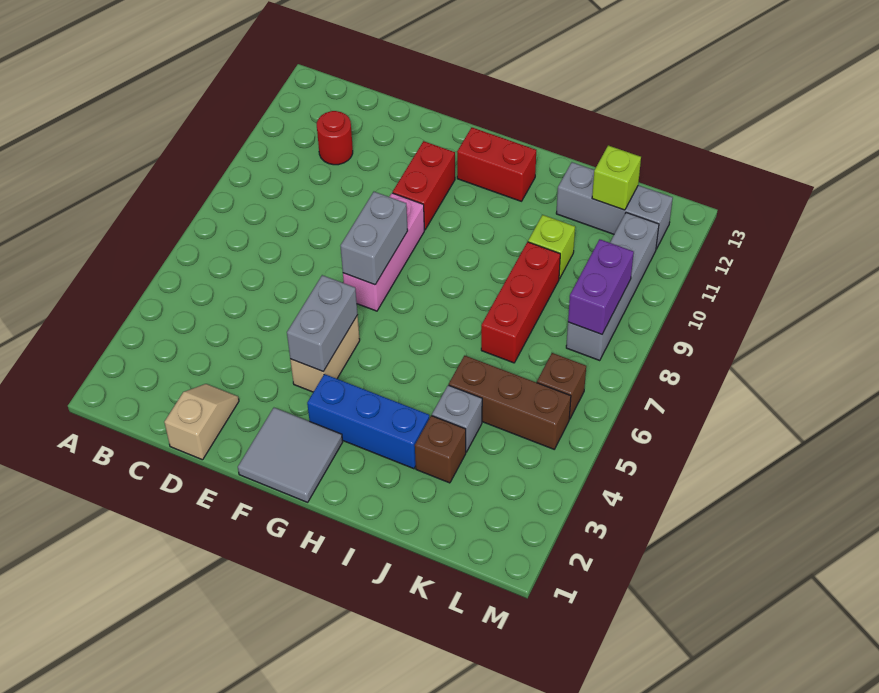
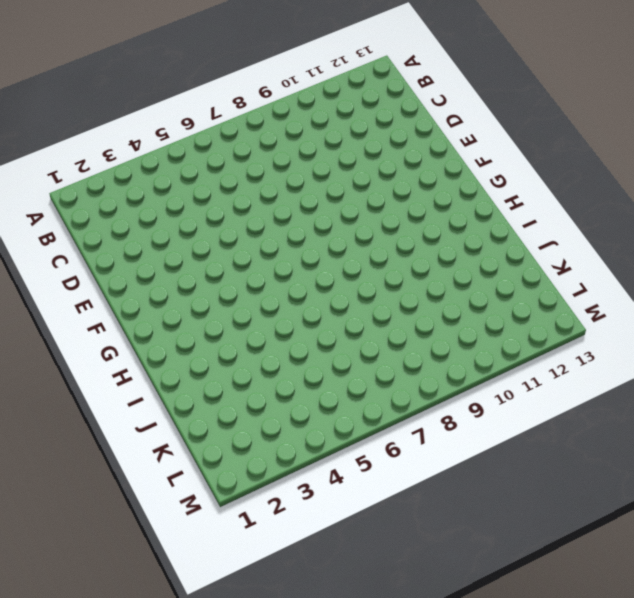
none -> red round brick C11 level 1
none -> tan slope D1:D2 level 1 top 1
none -> grey tile F1:G2 level 1

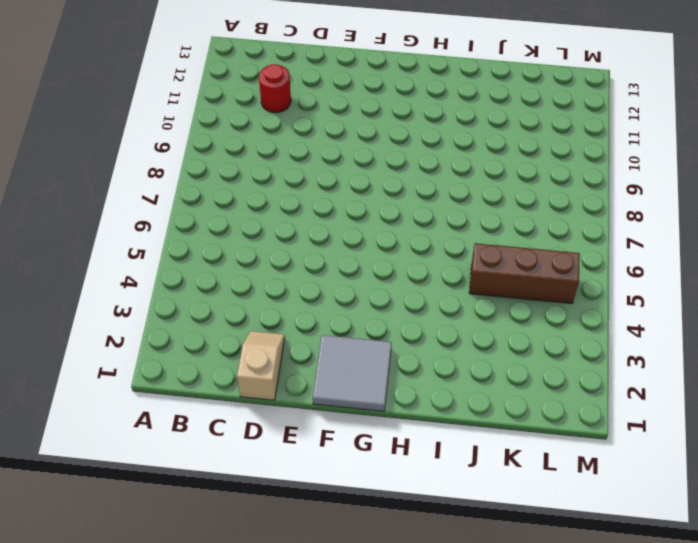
none -> tan brick F4:F5 level 1
none -> pink brick F7:F9 level 1
none -> red brick F10:F11 level 1

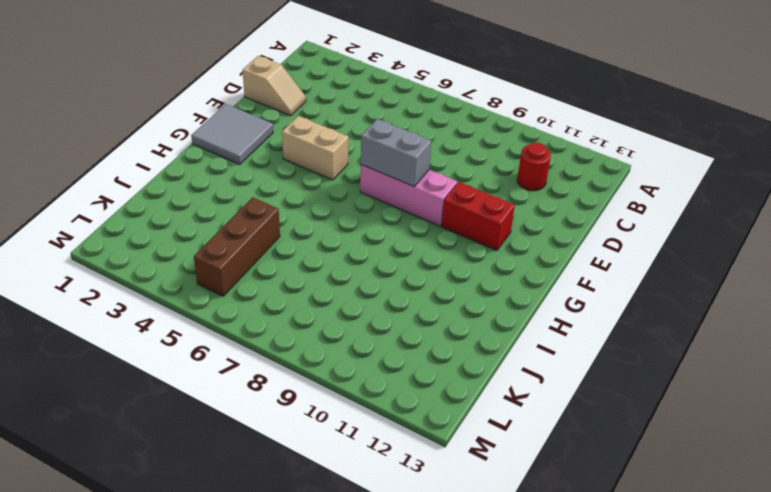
none -> blue brick G3:I3 level 1
none -> red brick G12:H12 level 1
none -> brown brick J3 level 1

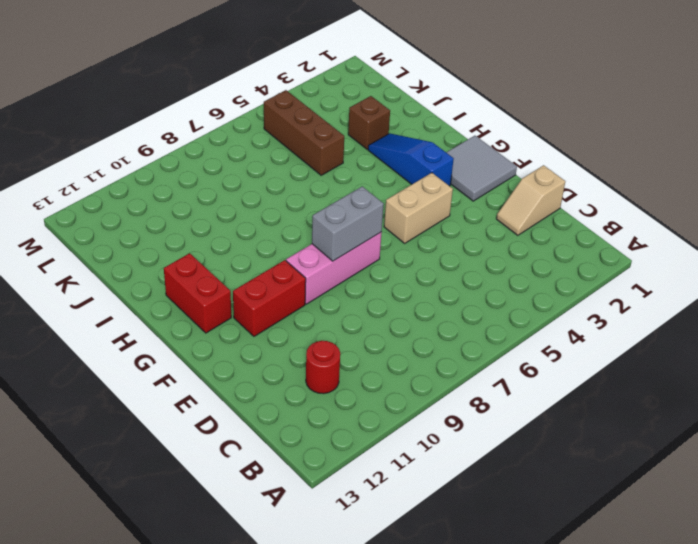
blue slope G3:I3 level 1 top G -> blue brick G3:I3 level 1
none -> grey brick J4 level 1
none -> red brick J7:J9 level 1
none -> lime brick J10 level 1

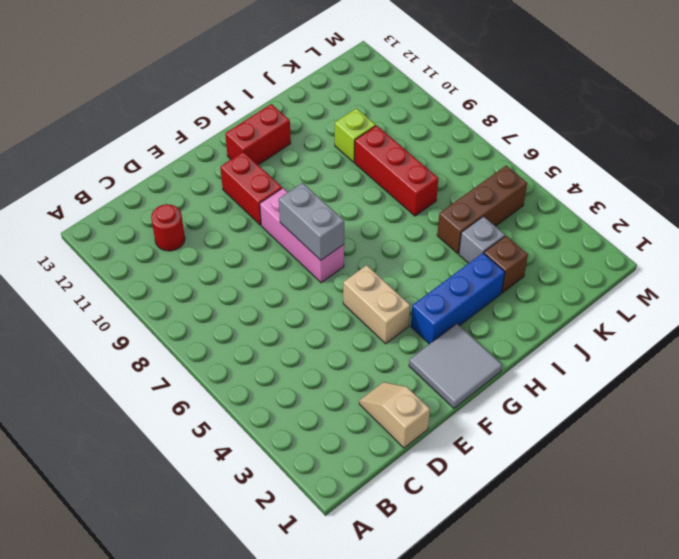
none -> grey brick J12:L12 level 1
none -> brown brick L6 level 1
none -> grey brick L8:L11 level 1

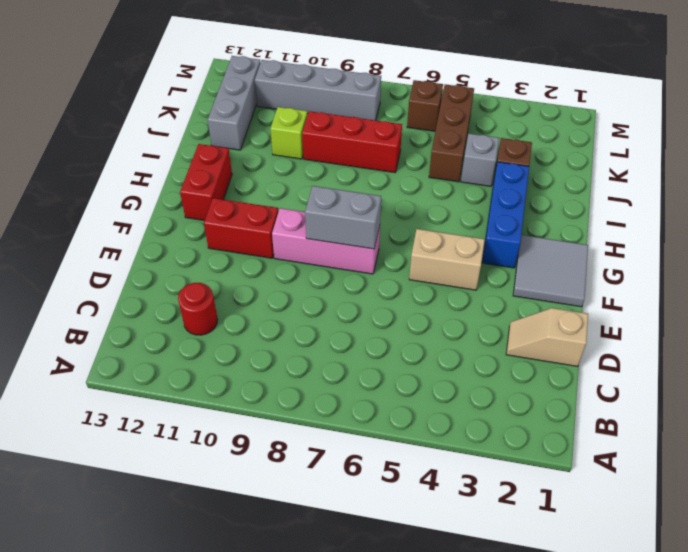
none -> grey brick F4:F5 level 2
none -> lime brick K12 level 2
none -> purple brick L8:L9 level 2

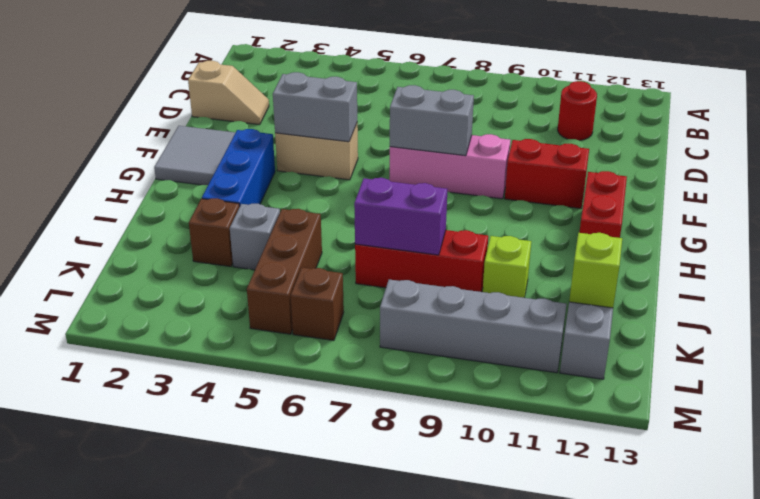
purple brick J7:J8 level 2 -> purple brick L8:L9 level 2

